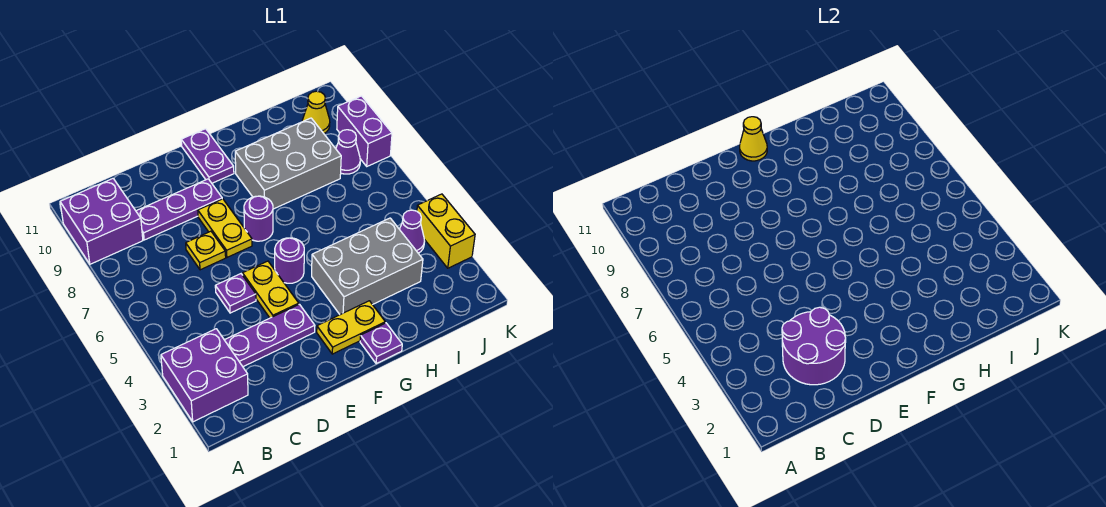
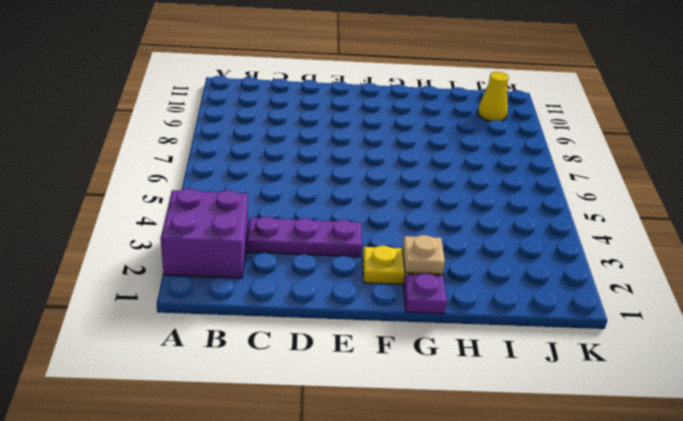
tan plate G2 level 2 -> none
none -> purple brick A9:B10 level 1
none -> purple plate C9:E9 level 1
none -> purple plate D5 level 1

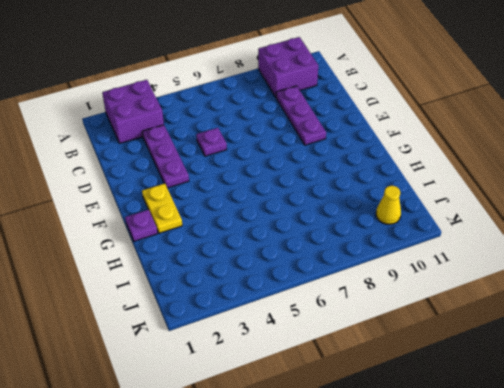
none -> yellow plate D7 level 1
none -> yellow plate E4:E5 level 1
none -> yellow plate E7:E8 level 1

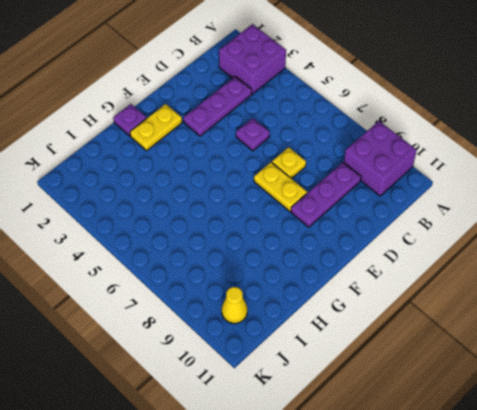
none -> yellow plate E4:E5 level 1
none -> purple round brick F5 level 1
none -> purple round brick F7 level 1

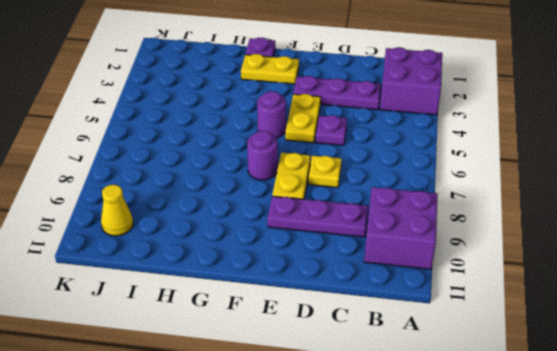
none -> purple plate F10:F11 level 1
none -> grey brick G3:I4 level 1
none -> grey brick G8:I9 level 1

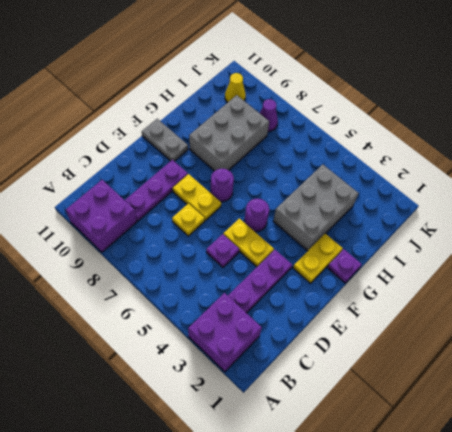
grey plate F10:F11 level 1 -> purple plate F10:F11 level 1
none -> purple cone J4 level 1
none -> yellow brick K3:K4 level 1
none -> purple brick K8:K9 level 1

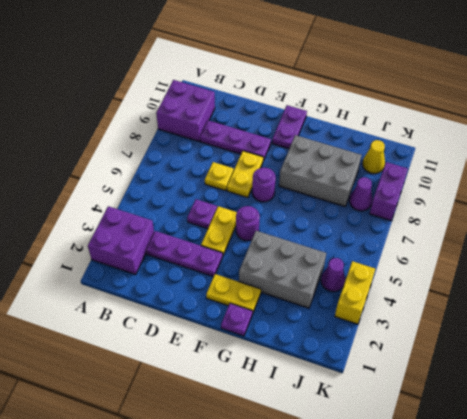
none -> purple round brick C2:D3 level 2
none -> yellow cone F11 level 2

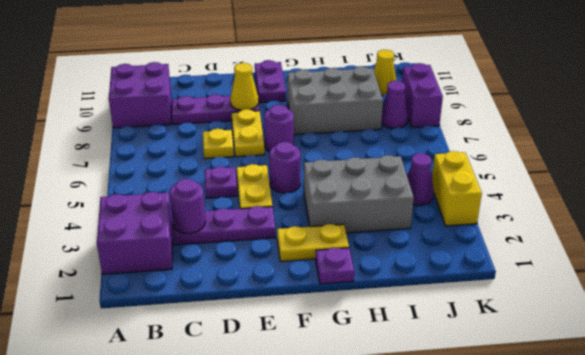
purple round brick C3 level 2 -> purple round brick C2:D3 level 2
yellow cone E9 level 2 -> yellow cone F11 level 2

